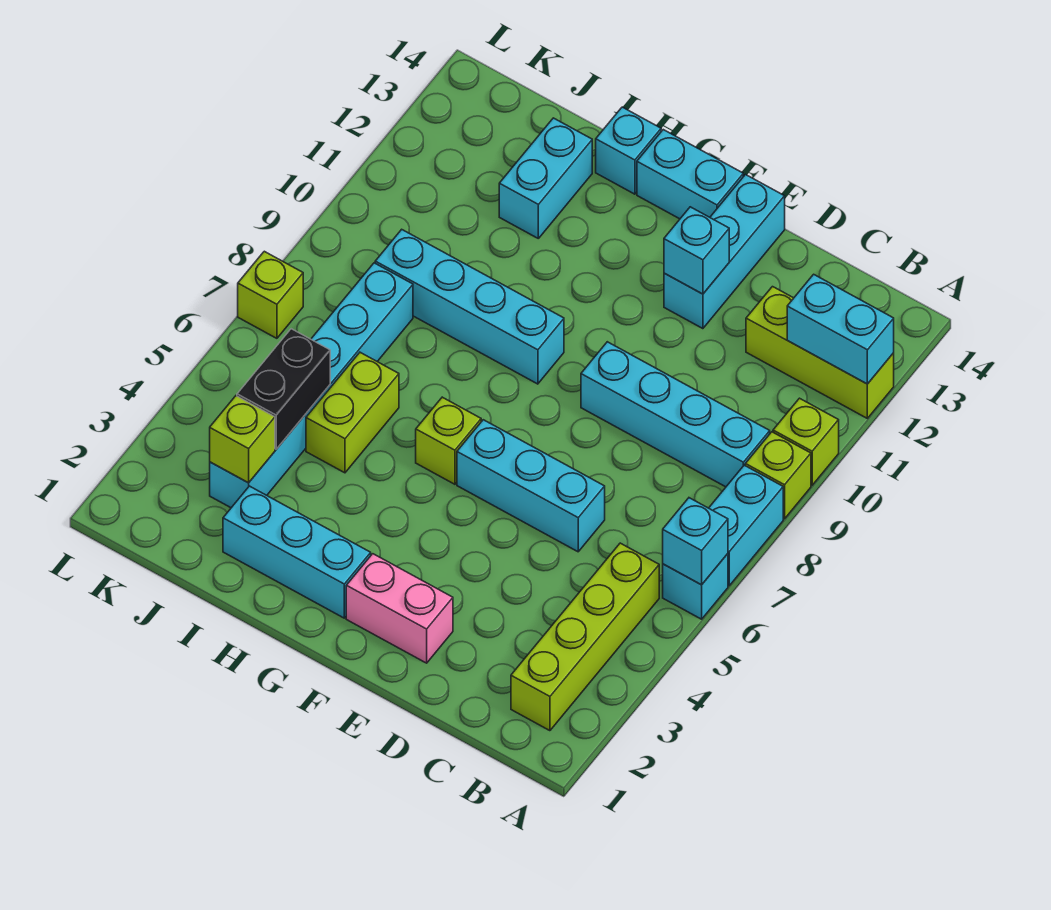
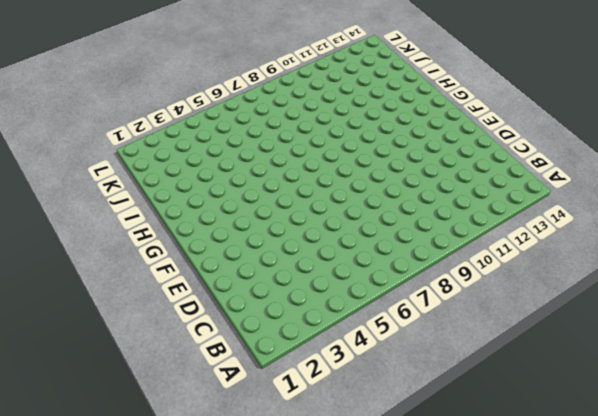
none -> cyan brick A6 level 1
none -> cyan brick A7:A8 level 1
none -> lime brick A9 level 1

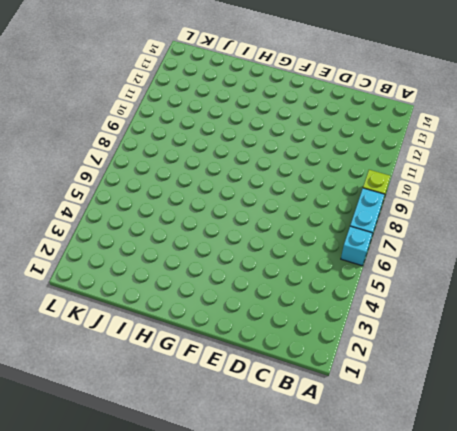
none -> lime brick A10 level 1
none -> lime brick A12:C12 level 1
none -> lime brick B2:B5 level 1

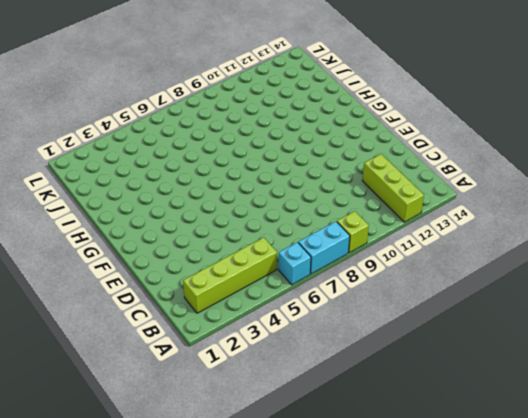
none -> lime brick A10 level 1
none -> cyan brick B9:E9 level 1
none -> cyan brick D6:F6 level 1

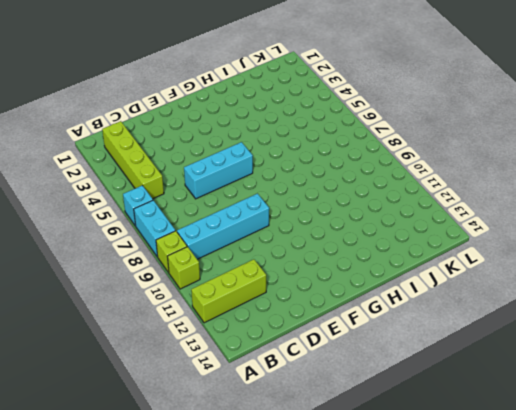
none -> pink brick E2:F2 level 1
none -> cyan brick E12:E14 level 1
none -> cyan brick F14:G14 level 1

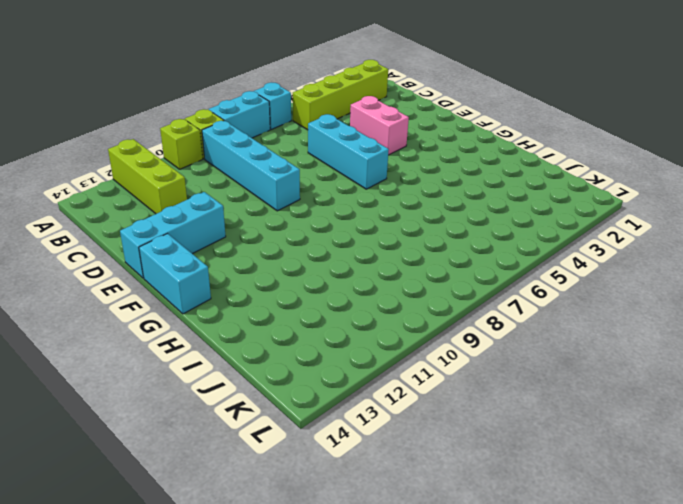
pink brick D4:E4 level 1 -> pink brick E2:F2 level 1
none -> cyan brick G2:I2 level 1
none -> lime brick G6 level 1
none -> cyan brick G9:J9 level 1

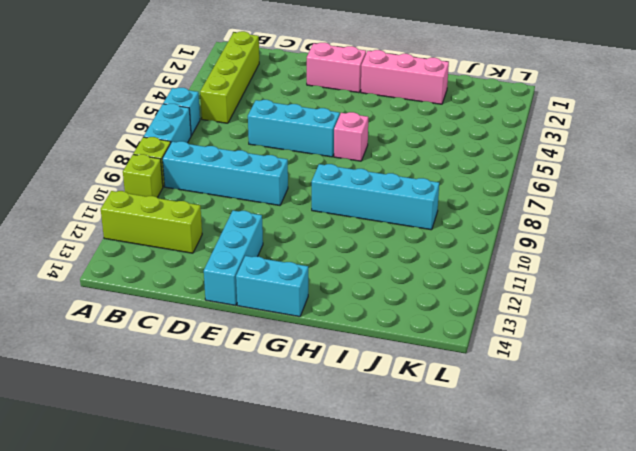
pink brick G2:I2 level 1 -> cyan brick G2:I2 level 1
pink brick G6 level 1 -> lime brick G6 level 1
none -> cyan brick H14 level 1
none -> lime brick I5:I6 level 1
none -> cyan brick I12:I13 level 1

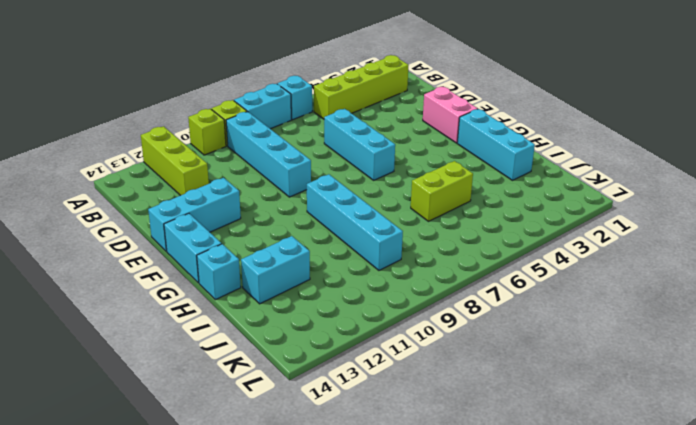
none -> lime brick G6 level 1
none -> cyan brick J3:J8 level 1
none -> lime brick L7 level 1

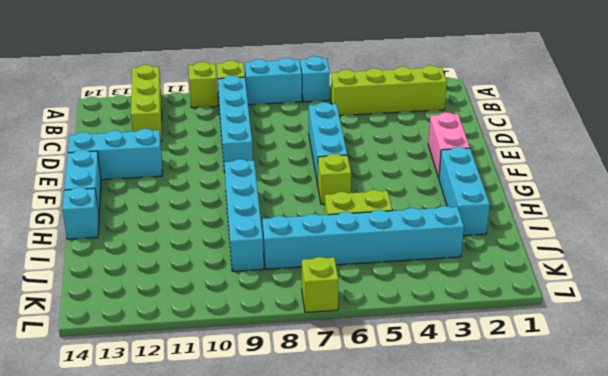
none -> cyan brick I12:I13 level 1
none -> cyan brick A6 level 2
none -> cyan brick A12:B12 level 2

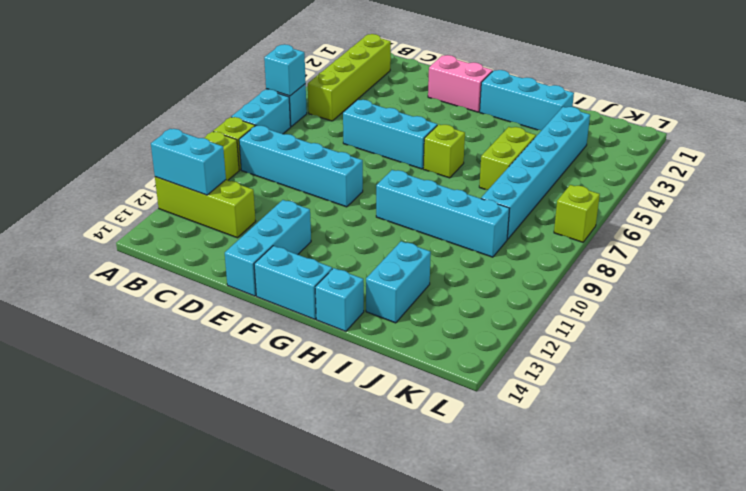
none -> cyan brick E12 level 2
none -> lime brick J3 level 2
none -> black brick J4:J5 level 2

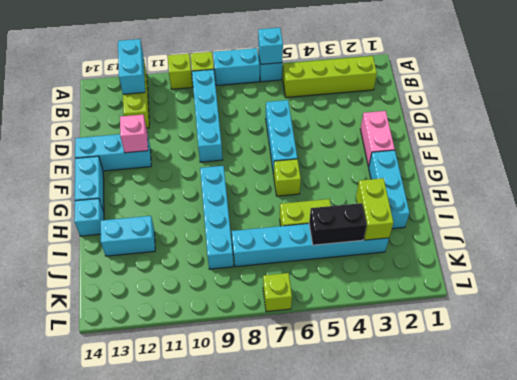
pink brick E12 level 2 -> cyan brick E12 level 2
lime brick I3:J3 level 2 -> lime brick J3 level 2

